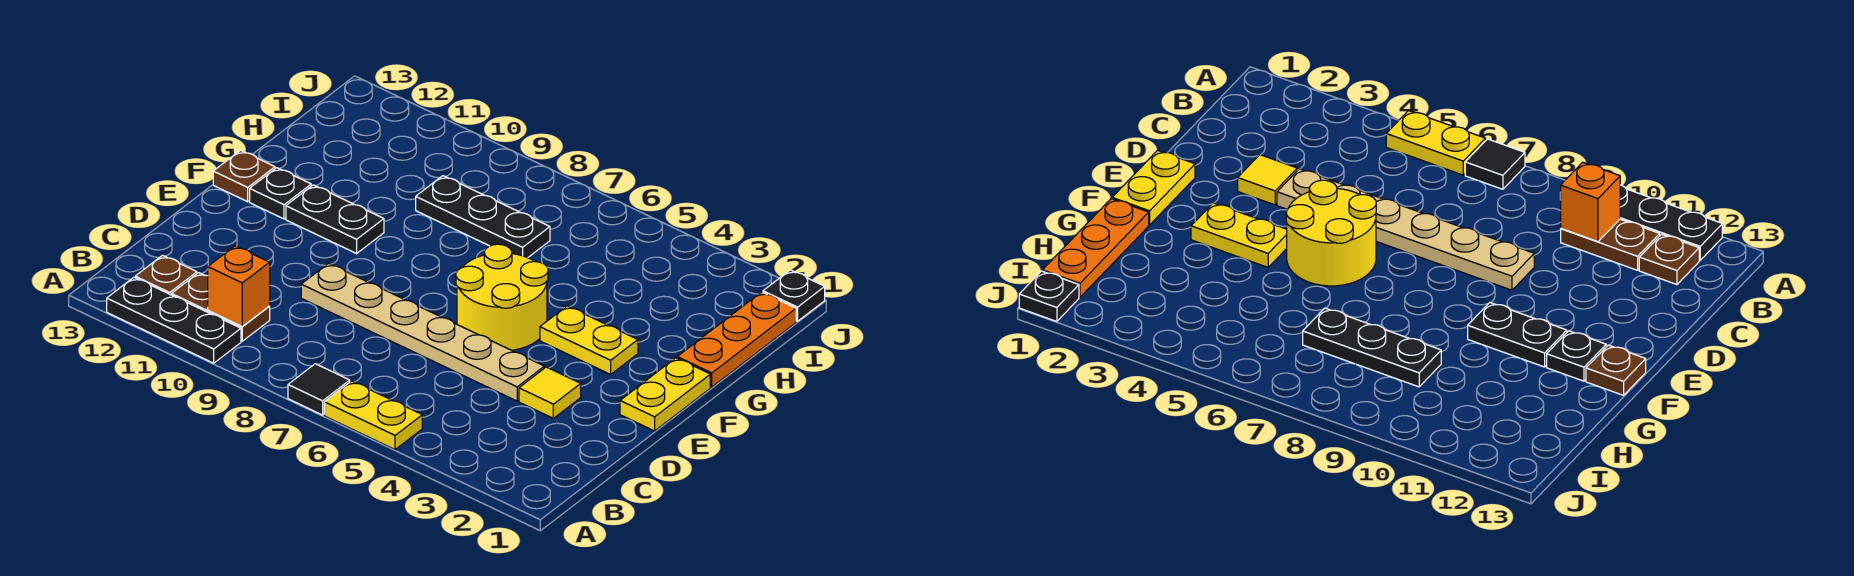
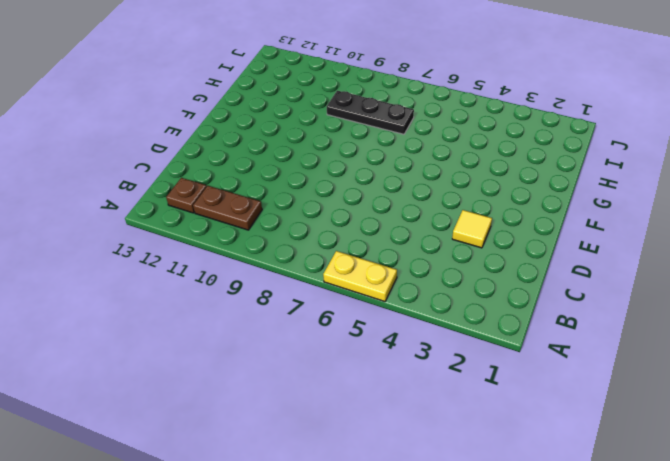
none -> black tile A7 level 1
none -> black plate A10:A12 level 1
none -> tan plate D4:D9 level 1

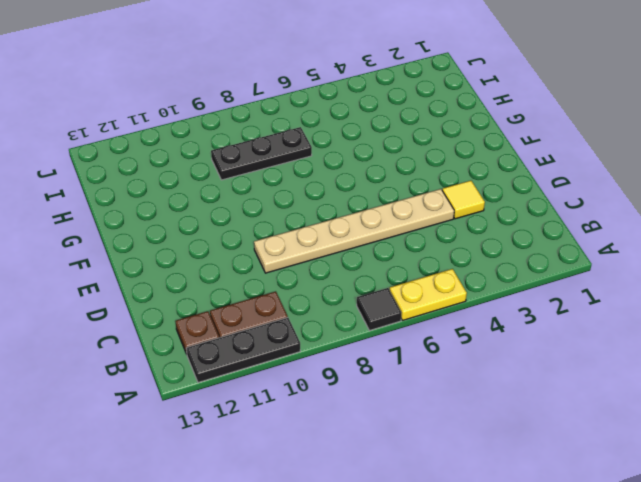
none -> yellow plate E1:F1 level 1
none -> yellow round brick E5:F6 level 1
none -> yellow plate F3:F4 level 1

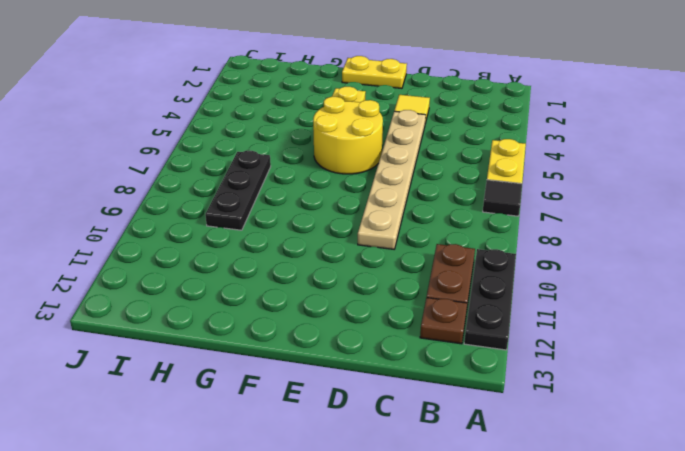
none -> black plate F10:F11 level 1
none -> black plate F12 level 1
none -> brown plate F13 level 1

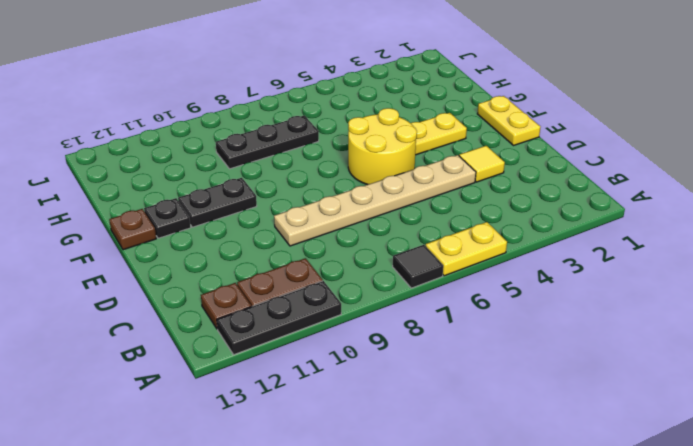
none -> orange plate G1:I1 level 1
none -> black plate J1 level 1
none -> orange brick B10 level 2

